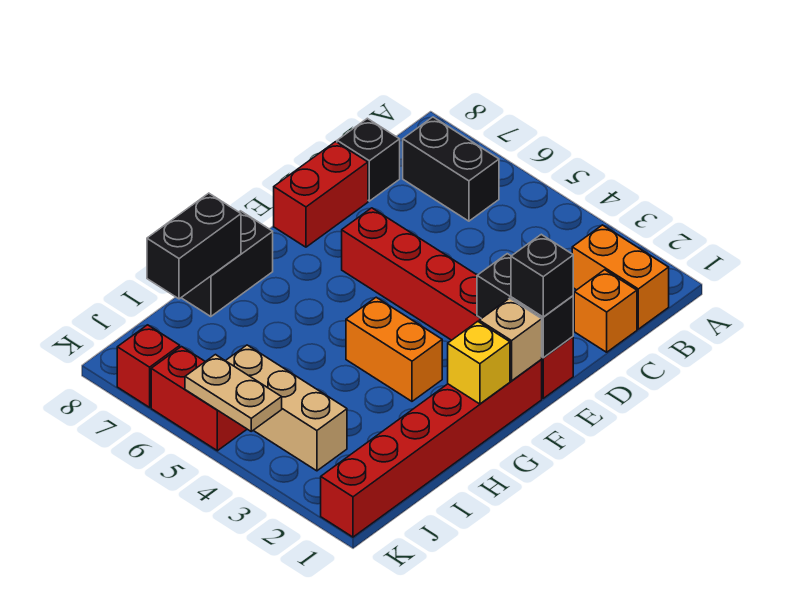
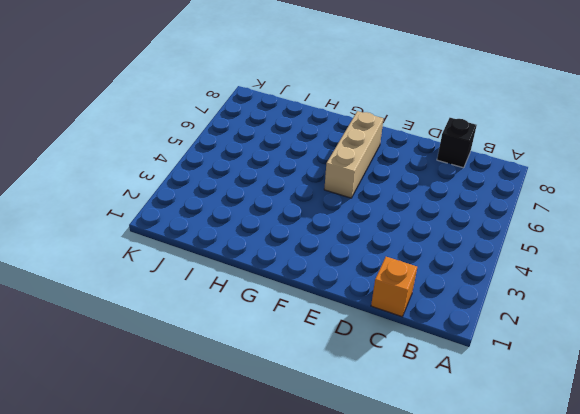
tan brick F5:F7 level 1 -> tan brick J3:J5 level 1
none -> orange brick B1:B2 level 1
none -> black brick B6:B7 level 1
none -> red brick D8:E8 level 1

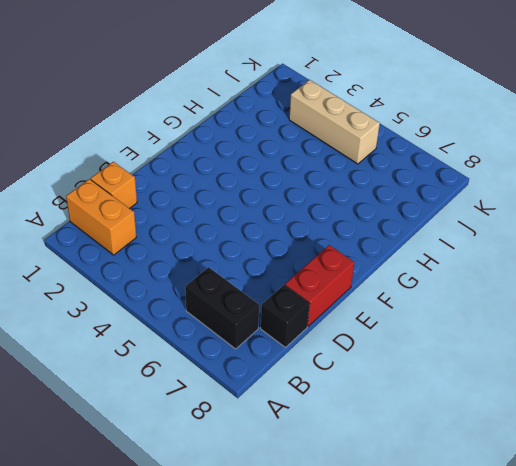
none -> red brick E1:E6 level 1
none -> red brick F1:K1 level 1
none -> orange brick G3:G4 level 1

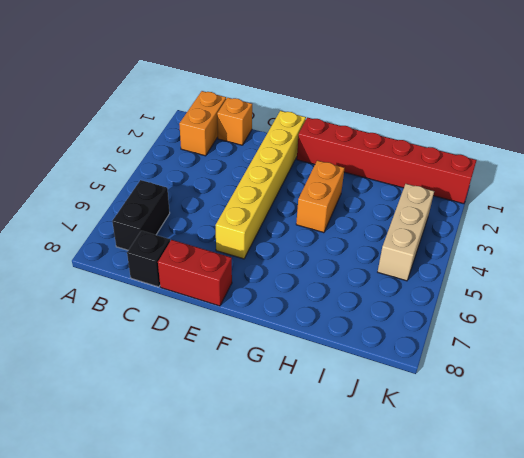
yellow brick E1:E6 level 1 -> red brick E1:E6 level 1
none -> black brick G8:H8 level 1
none -> red brick K5:K6 level 1
none -> red brick K7 level 1

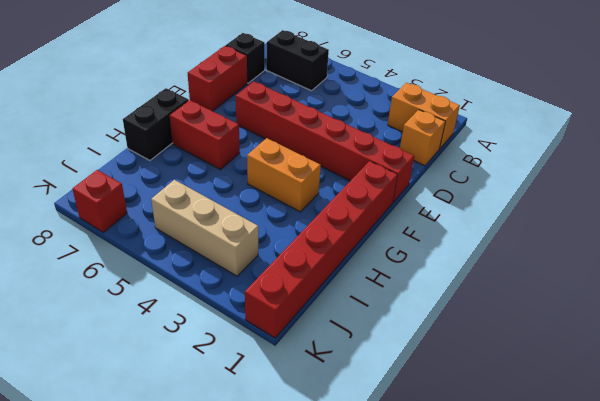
red brick G6:G7 level 1 -> red brick K5:K6 level 1
none -> black brick E1:E2 level 2
none -> tan brick F1 level 2
none -> yellow brick G1 level 2

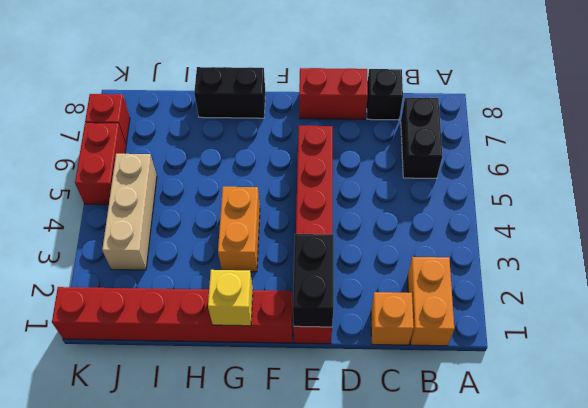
none -> tan brick F1 level 2
none -> black brick H8:I8 level 2
none -> tan plate K4:K5 level 2

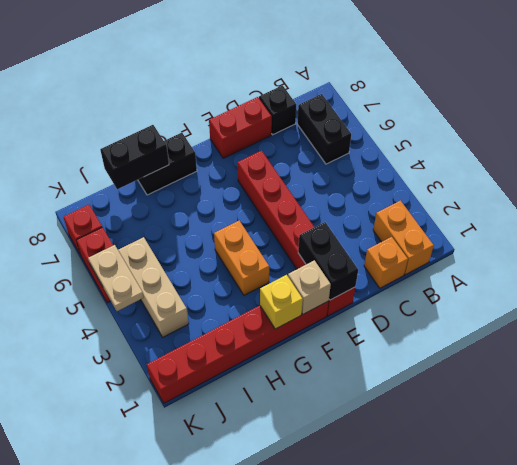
none -> black brick E1 level 3

